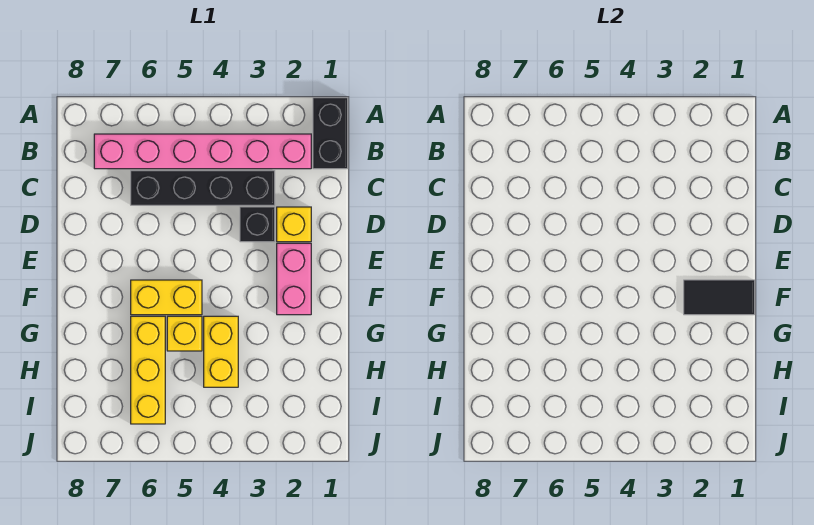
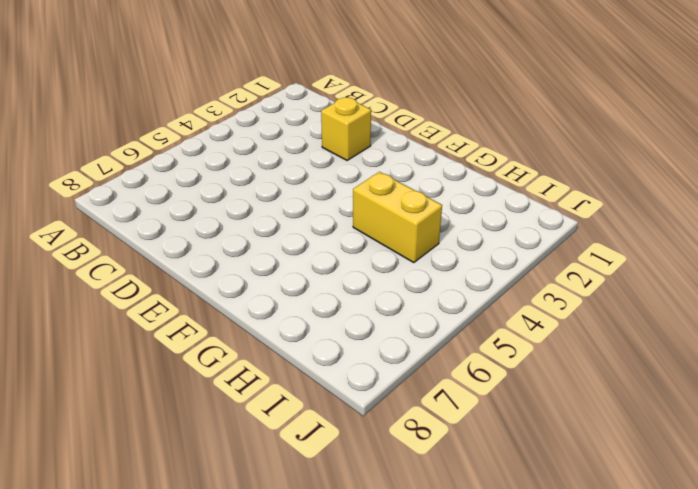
none -> black brick A1:B1 level 1
none -> pink brick B2:B7 level 1

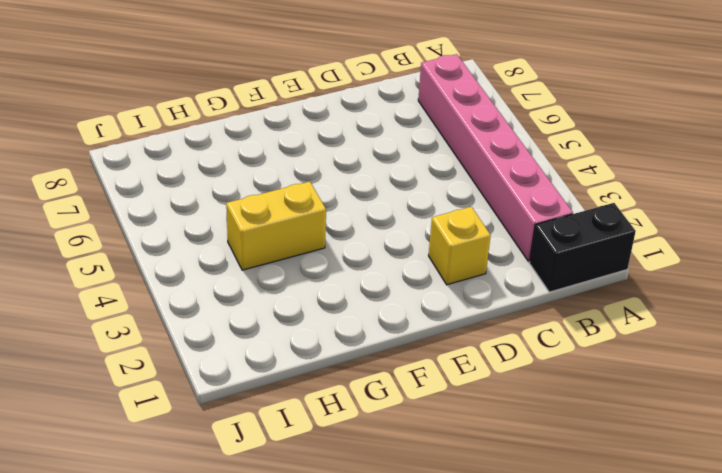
none -> black brick C3:C6 level 1
none -> black brick D3 level 1

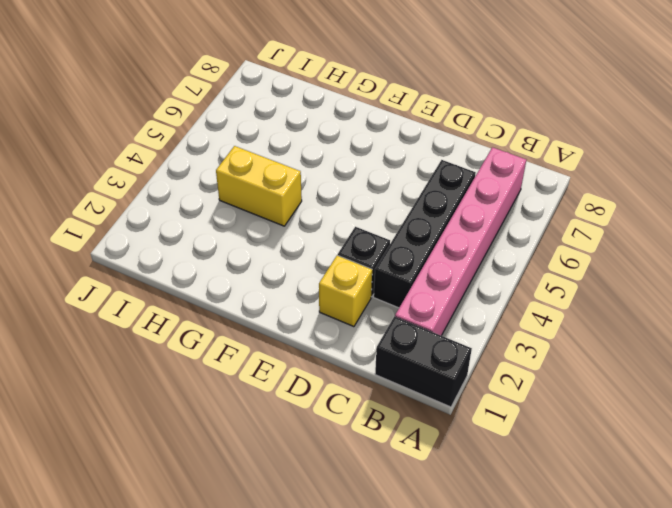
none -> pink brick E2:F2 level 1
none -> yellow brick F5:F6 level 1

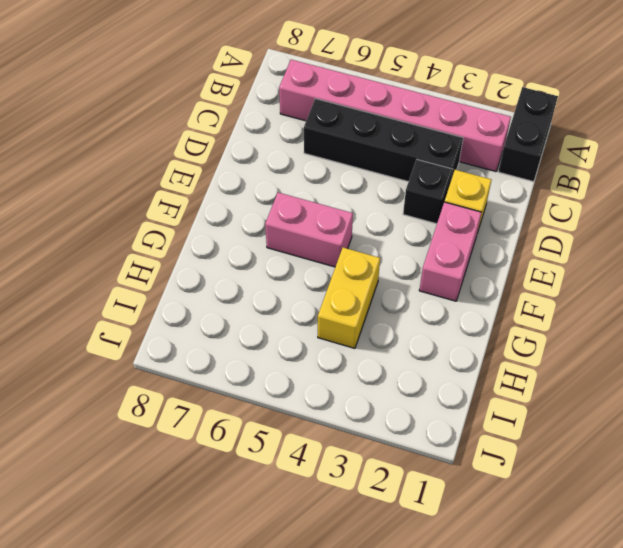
pink brick F5:F6 level 1 -> yellow brick F5:F6 level 1
none -> yellow brick G5 level 1
none -> yellow brick G6:I6 level 1

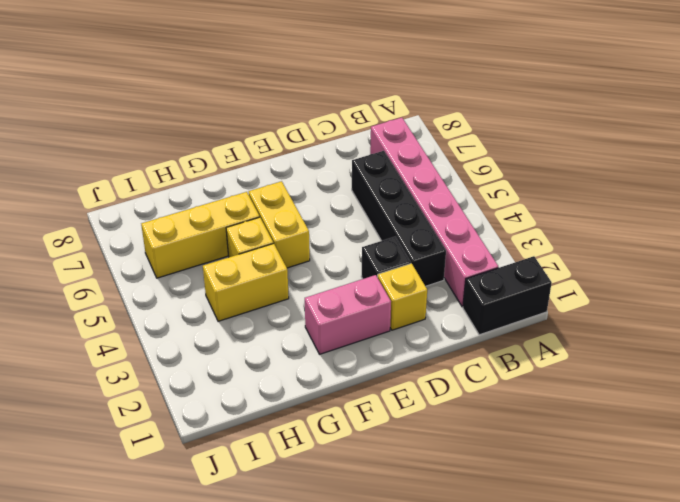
none -> black tile F1:F2 level 2

